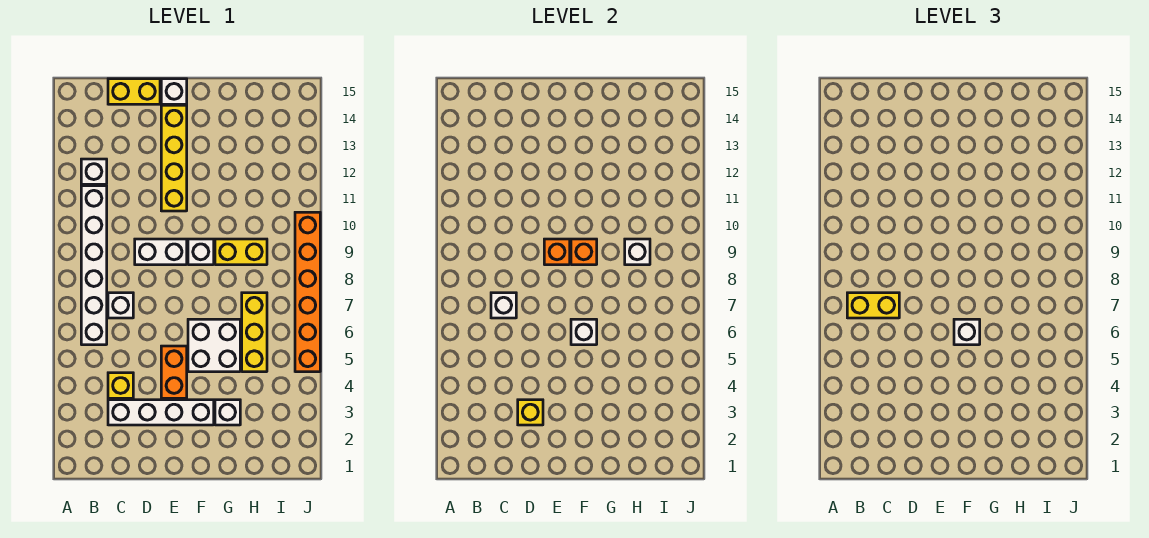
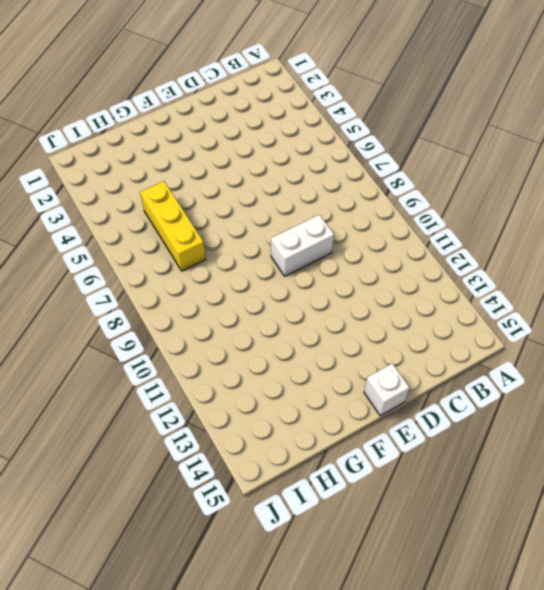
none -> white brick B6:B11 level 1
none -> white brick B12 level 1
none -> white brick C3:F3 level 1

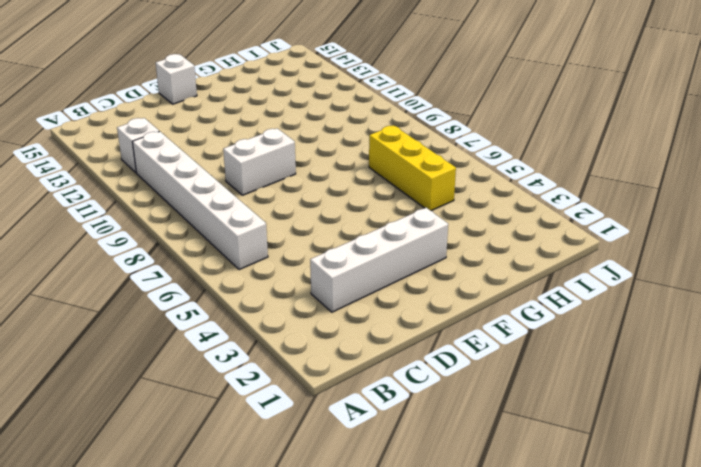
none -> yellow brick C4 level 1
none -> white brick C7 level 1
none -> yellow brick C15:D15 level 1

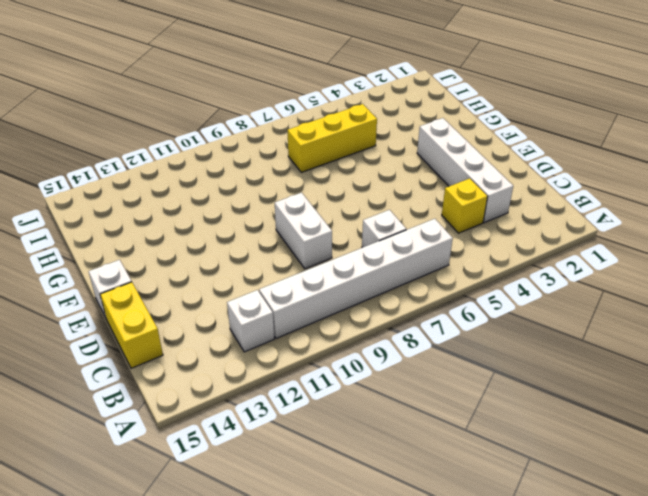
none -> orange brick E4:E5 level 1
none -> yellow brick E11:E14 level 1
none -> white brick F5:G6 level 1

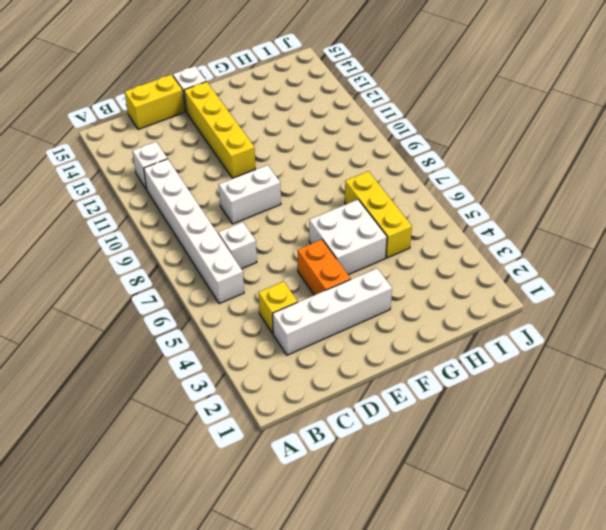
none -> white brick F9 level 1
none -> white brick G3 level 1
none -> yellow brick G9:H9 level 1

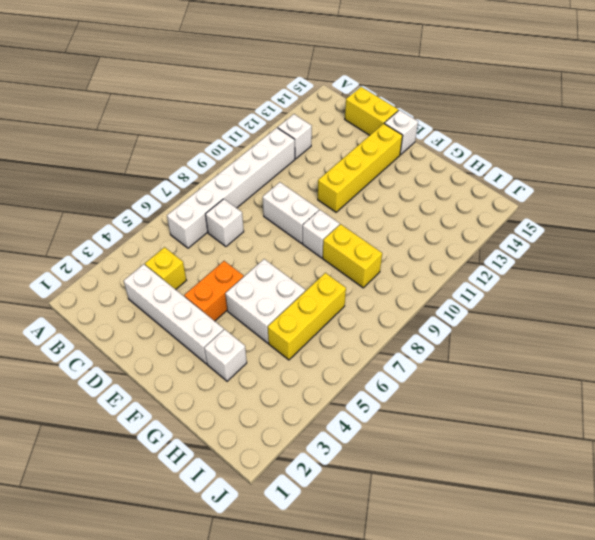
none -> orange brick J5:J10 level 1
none -> white brick C7 level 2
none -> yellow brick D3 level 2

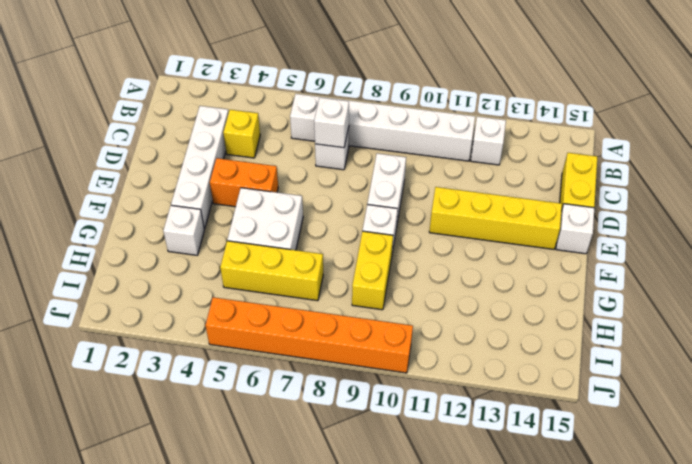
none -> yellow brick D3 level 2
none -> orange brick E9 level 2
none -> white brick F6 level 2

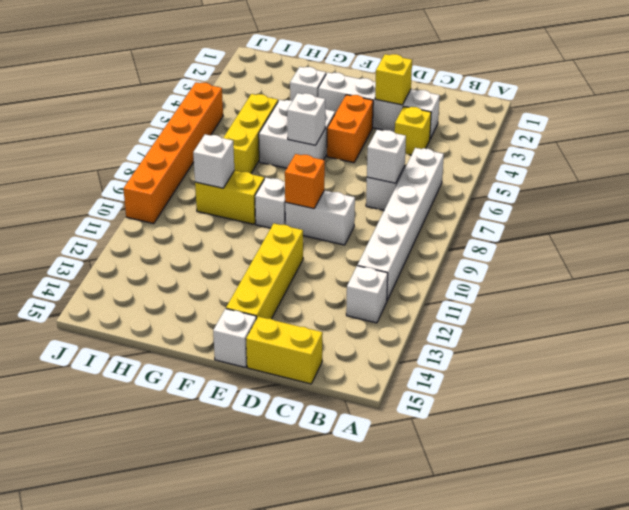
none -> orange brick F9 level 2
none -> yellow brick B7:C7 level 3
none -> white brick F6 level 3

